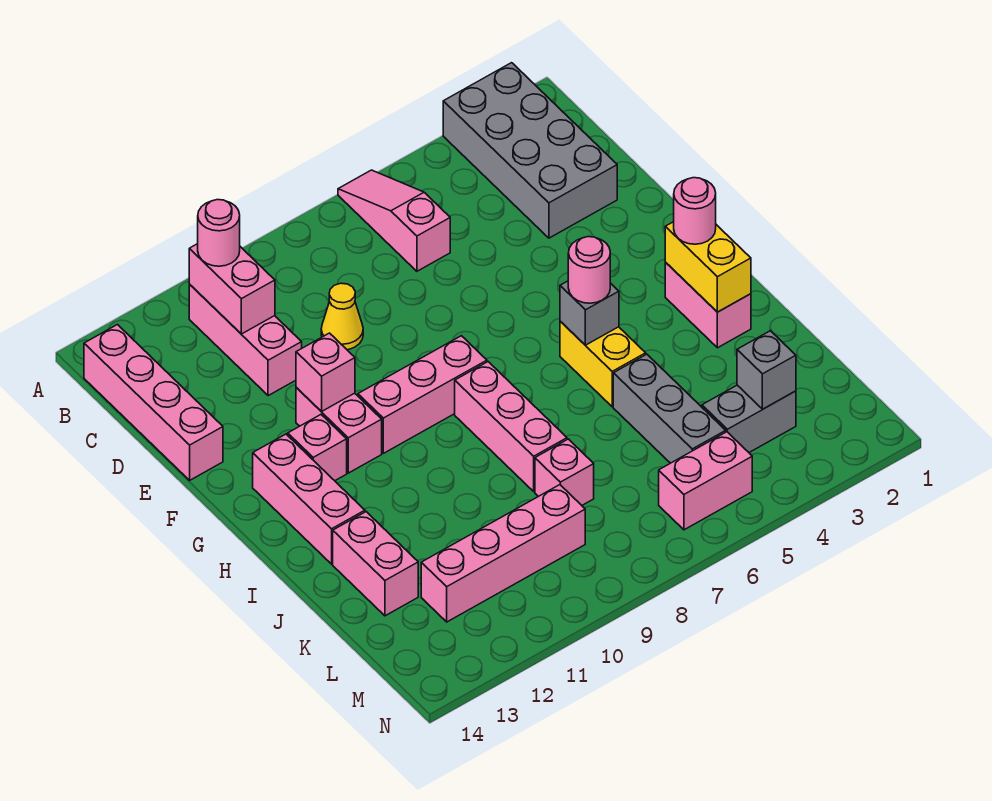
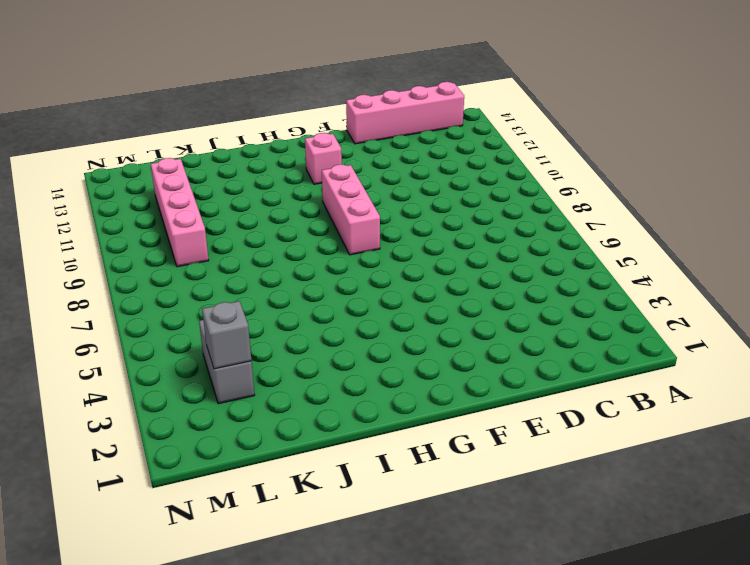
none -> grey brick A2:D3 level 1
none -> pink slope A6:C6 level 1 top C
none -> pink brick B11:D11 level 1

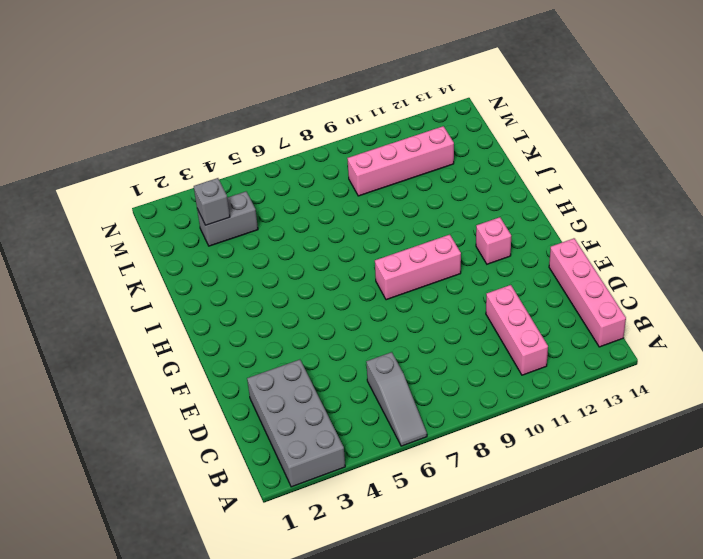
grey slope A6:C6 level 1 top C -> pink slope A6:C6 level 1 top C
none -> yellow cone D9 level 1
none -> pink brick F11:G11 level 1
none -> pink brick G13:I13 level 1

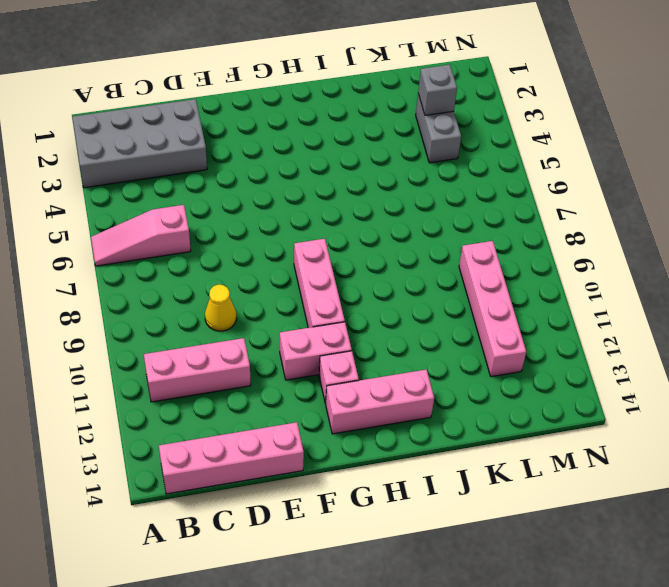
none -> pink brick H2:I2 level 1
none -> yellow brick H5:I5 level 1
none -> pink brick H8:J8 level 1

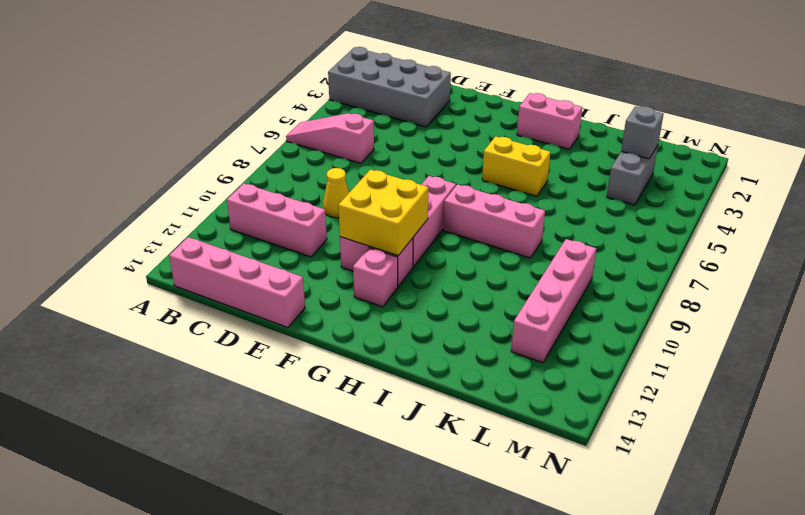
yellow brick F10:G11 level 2 -> pink brick F11 level 2
none -> pink brick G13:I13 level 1
none -> grey brick J5:L5 level 1
none -> pink brick J13:K13 level 1

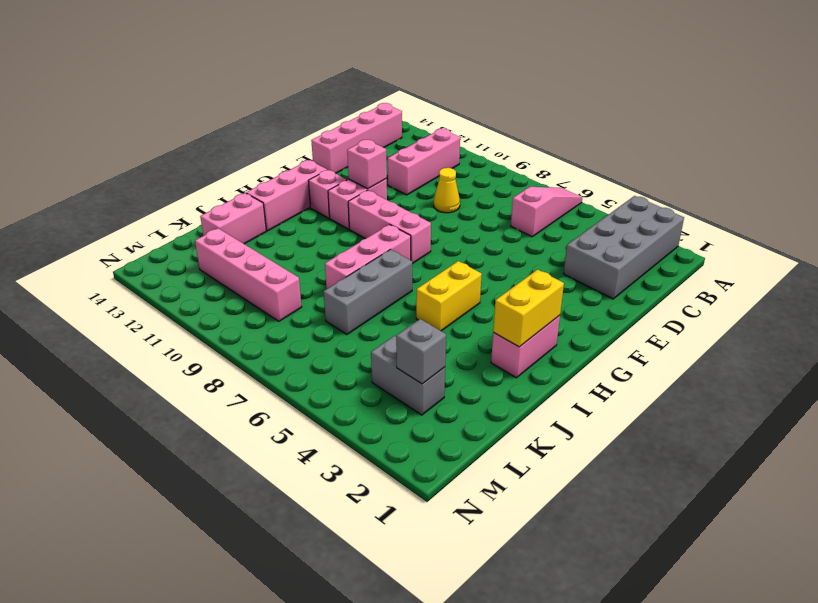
grey brick I7:K7 level 1 -> grey brick J5:L5 level 1
none -> pink brick K8 level 1
none -> pink brick M5:M6 level 1
none -> pink brick B11:C11 level 2

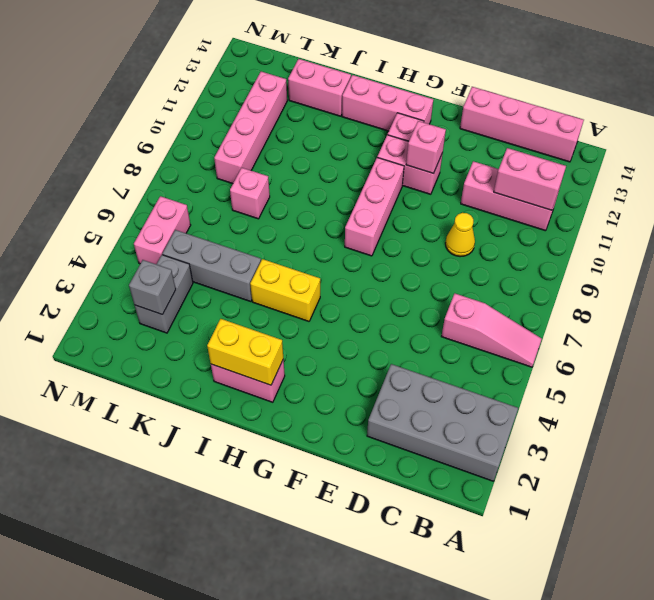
none -> pink brick H8:J8 level 1
none -> grey brick H5 level 2
none -> pink round brick B11 level 3

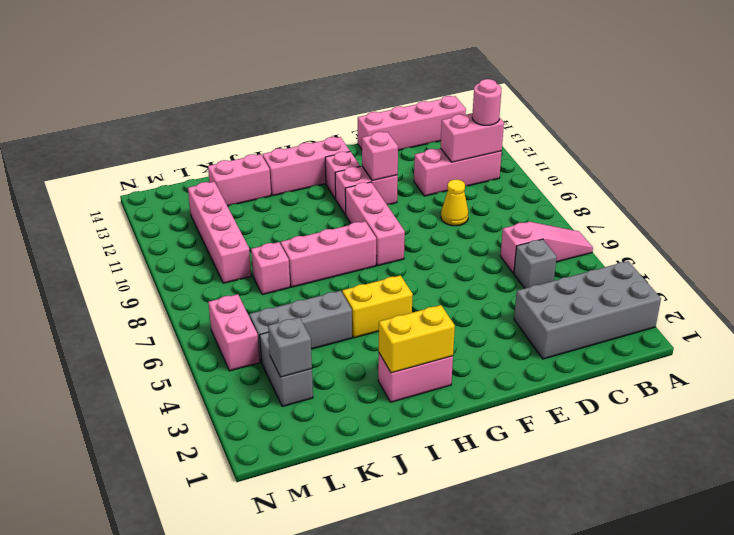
grey brick C5 level 1 -> grey brick H5 level 2
none -> pink round brick H2 level 3
none -> pink round brick H5 level 3

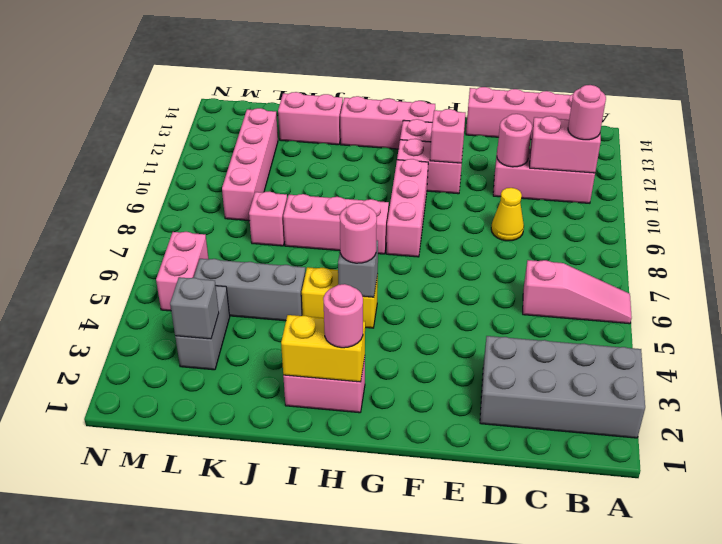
pink round brick D11 level 2 -> none

